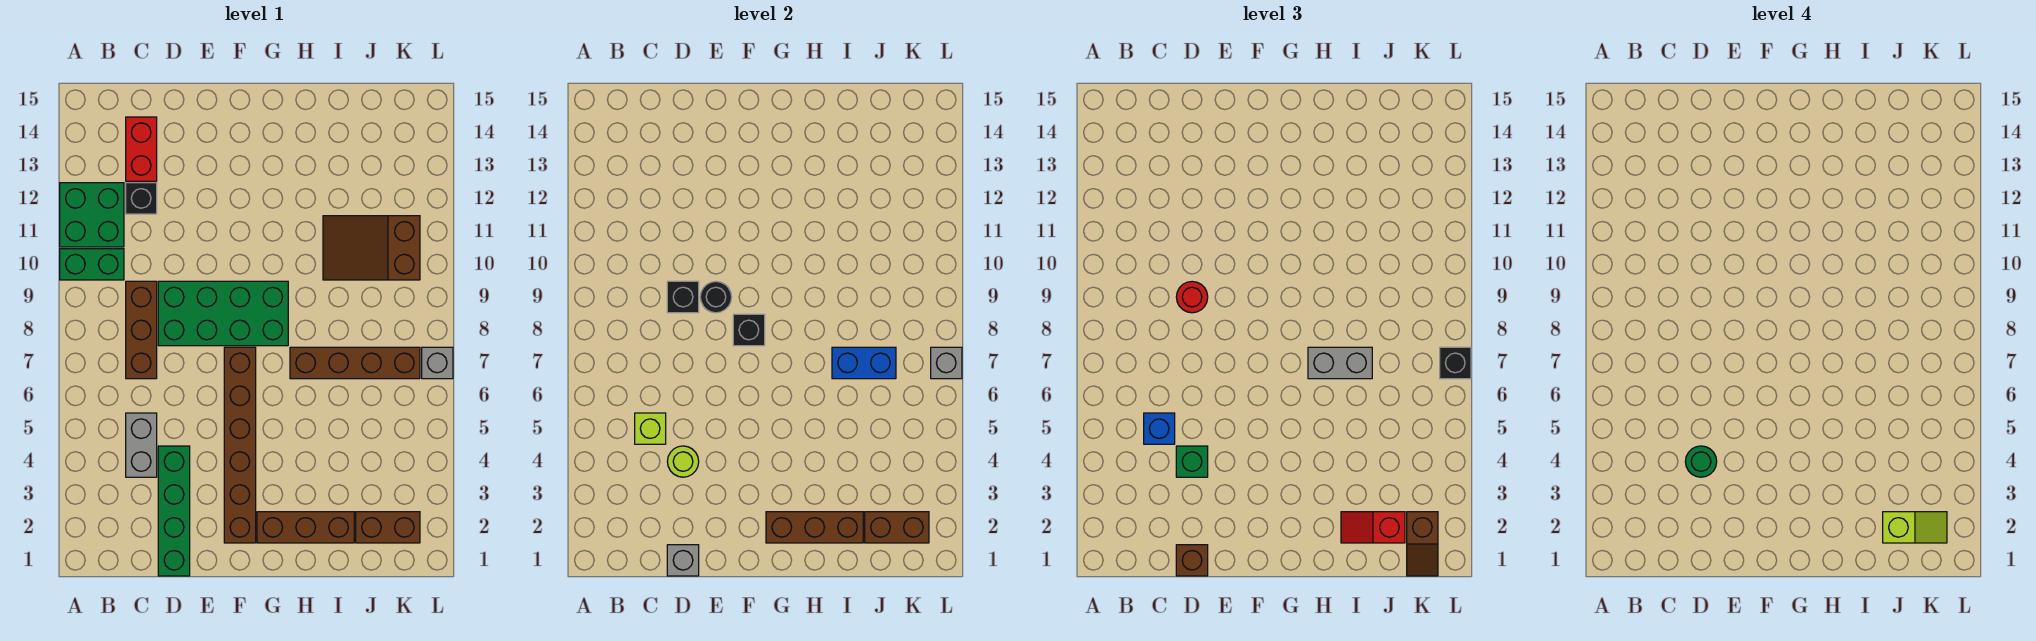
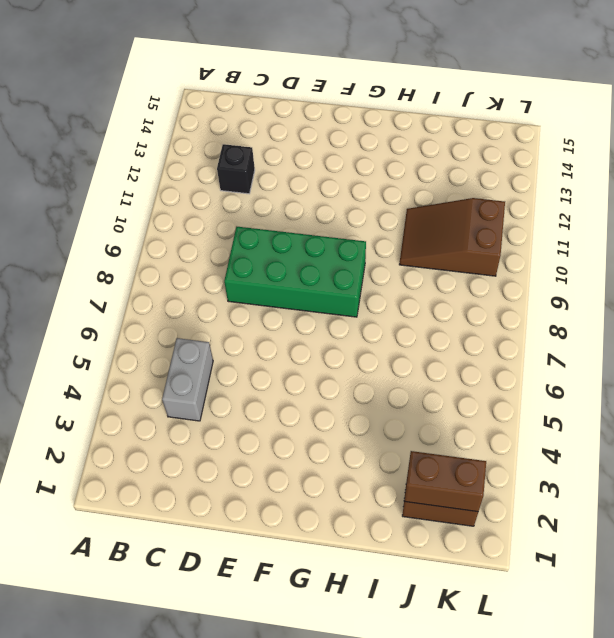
none -> green brick A10:B10 level 1
none -> green brick A11:B12 level 1
none -> brown brick C7:C9 level 1
none -> red brick C13:C14 level 1

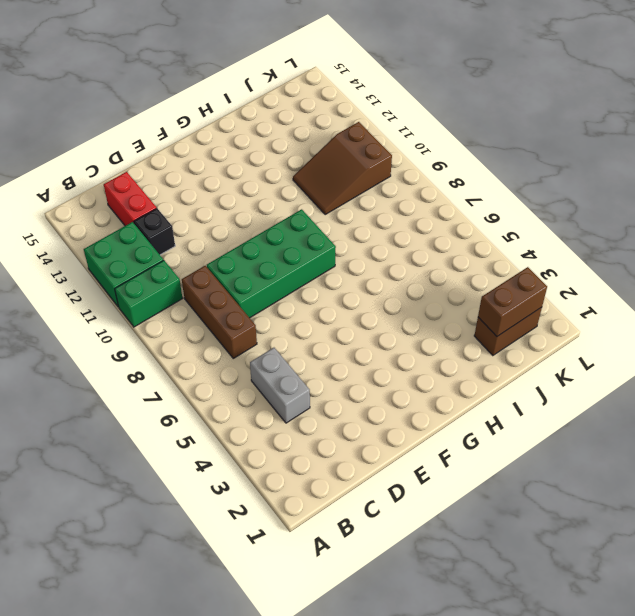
none -> green brick D1:D4 level 1
none -> brown brick F2:F7 level 1
none -> brown brick G2:I2 level 1
none -> brown brick H7:K7 level 1

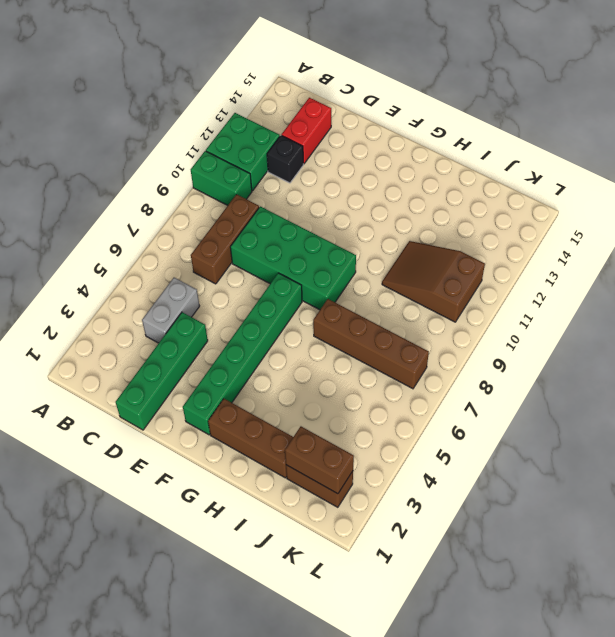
green brick F2:F7 level 1 -> brown brick F2:F7 level 1
none -> grey brick L7 level 1
none -> lime brick C5 level 2
none -> grey brick D1 level 2
none -> lime round brick D4 level 2

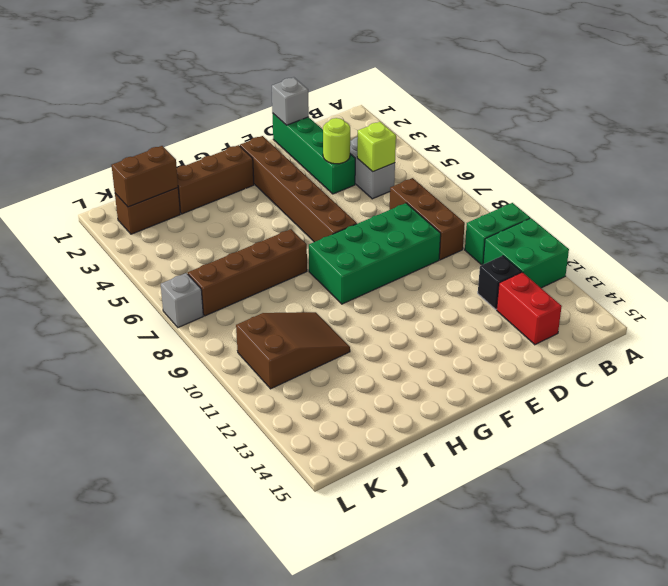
none -> black brick D9 level 2
none -> black round brick E9 level 2
none -> black brick F8 level 2
none -> brown brick G2:I2 level 2

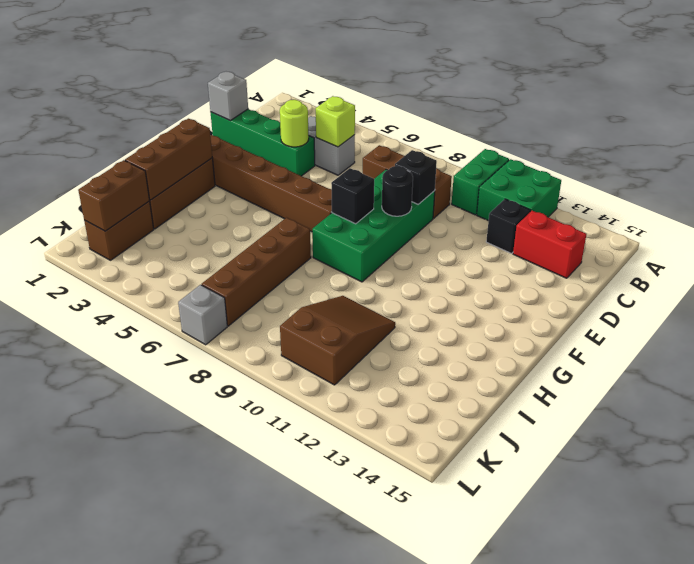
none -> blue brick I7:J7 level 2
none -> grey brick L7 level 2
none -> blue brick C5 level 3
none -> brown brick D1 level 3

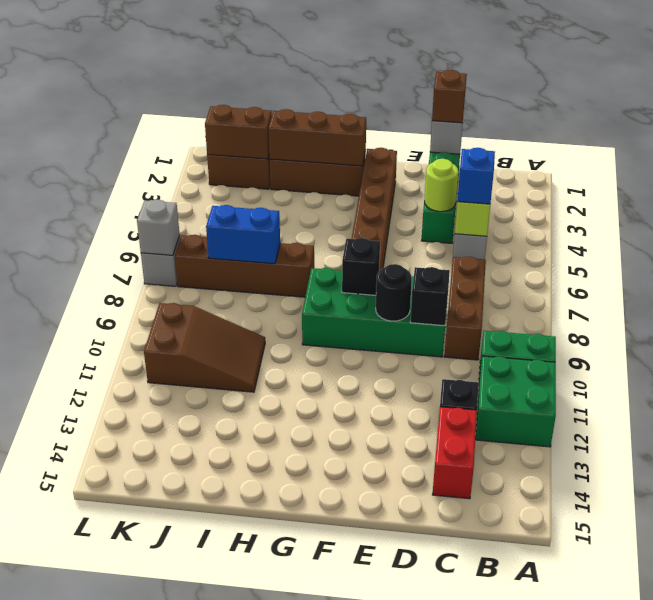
none -> green brick D4 level 3
none -> red round brick D9 level 3
none -> grey brick H7:I7 level 3
none -> red slope I2:J2 level 3 top J

